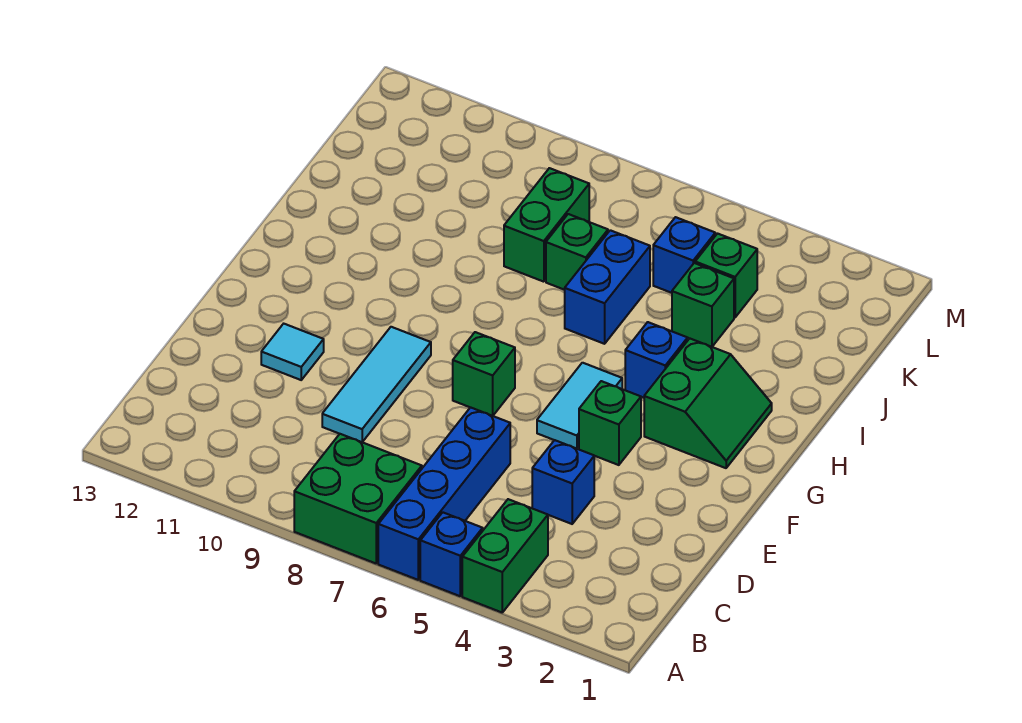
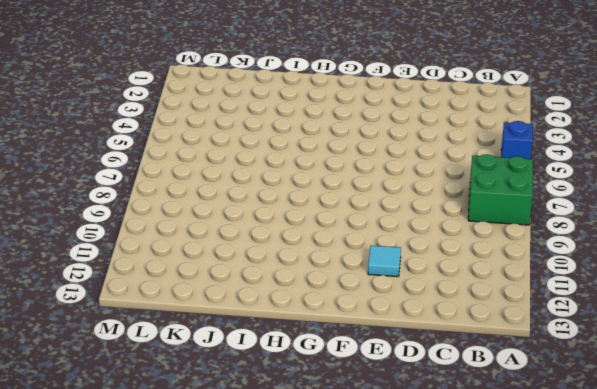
none -> green brick A4:B4 level 1
none -> blue brick A6:D6 level 1
none -> blue brick D4 level 1

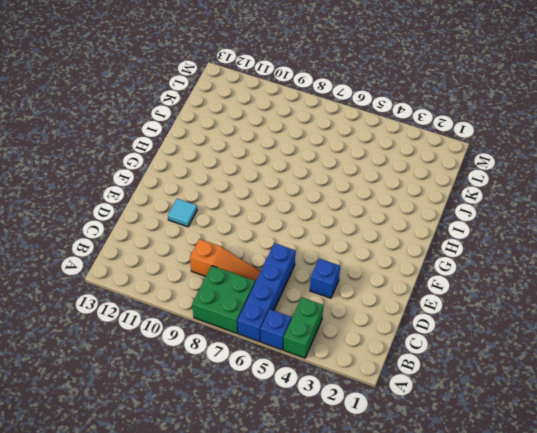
orange slope C7:C9 level 1 top 9 -> none
none -> cyan tile D9:F9 level 1
none -> green brick F4 level 1
none -> cyan tile F5:G5 level 1

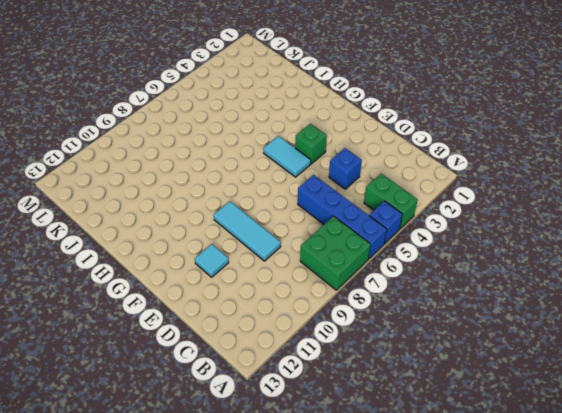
none -> green brick F7 level 1
none -> green slope G2:H3 level 1 top 3
none -> blue brick H4 level 1

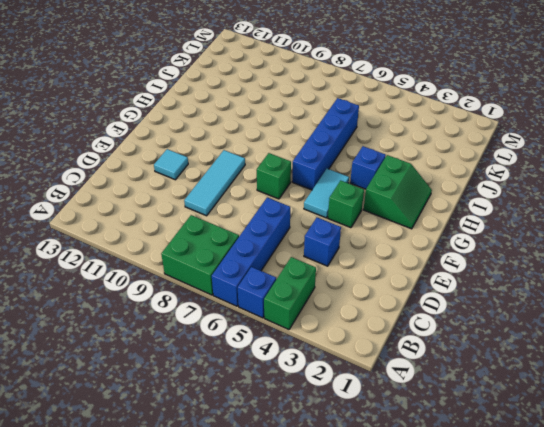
blue brick G6:J6 level 1 -> blue brick I6:J6 level 1
none -> green brick J4 level 1
none -> green brick J7 level 1
none -> green brick J8:K8 level 1

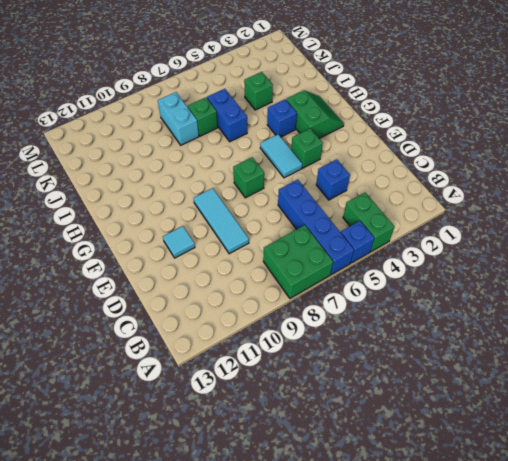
cyan brick J8:K8 level 1 -> green brick J8:K8 level 1
none -> green brick K4 level 1
none -> blue brick K5 level 1

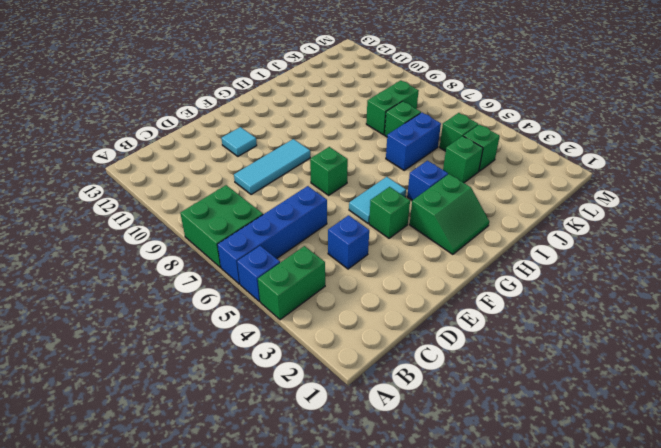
green brick K5 level 1 -> blue brick K5 level 1

